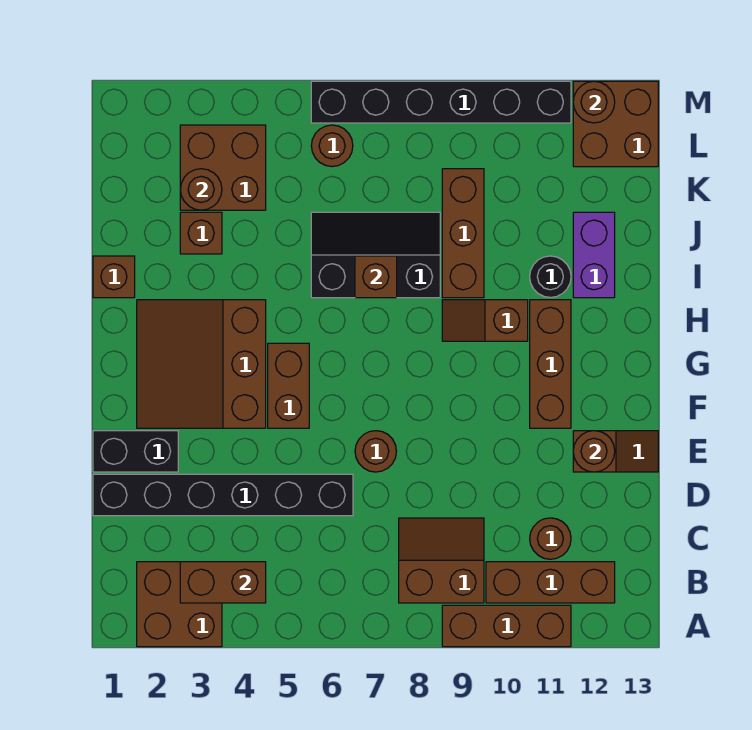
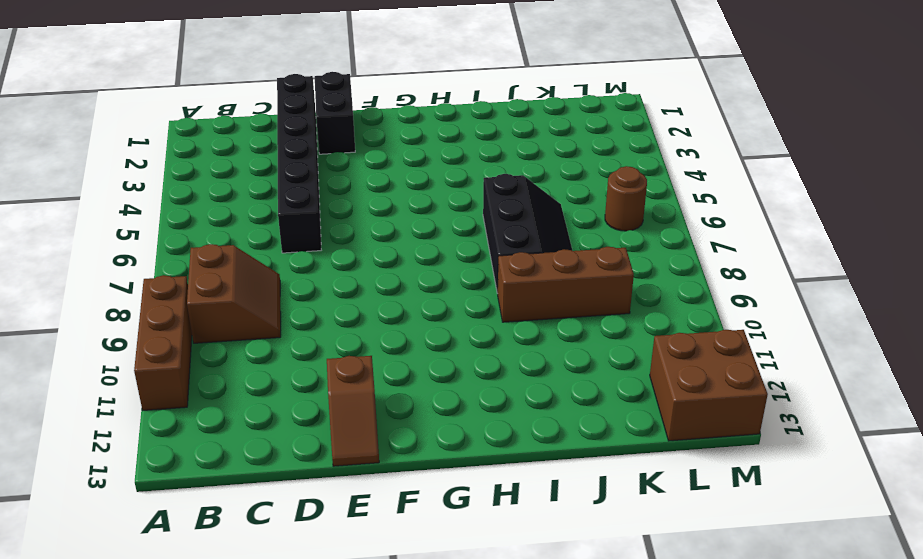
none -> brown brick A2:B3 level 1
none -> brown brick B10:B12 level 1
none -> brown round brick C11 level 1

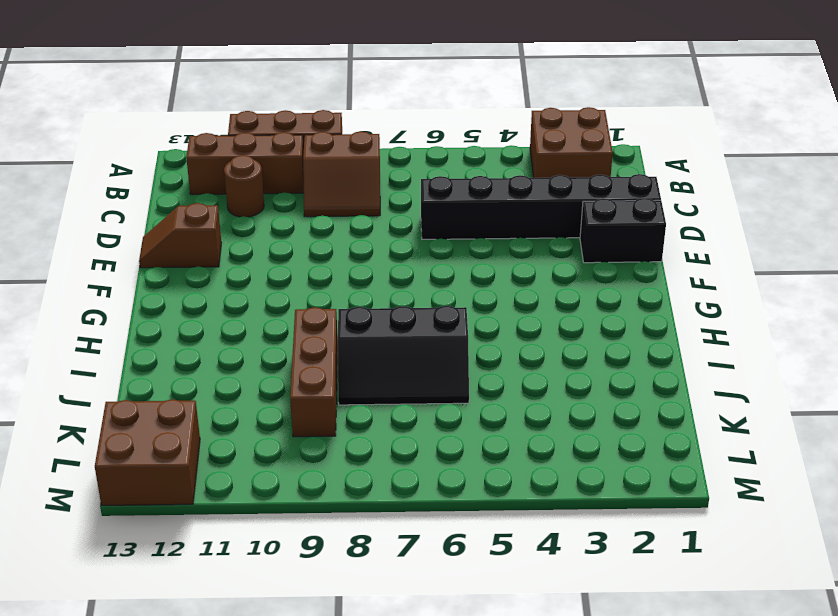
none -> brown round brick E7 level 1
none -> brown slope F2:H4 level 1 top 4
none -> brown brick F5:G5 level 1

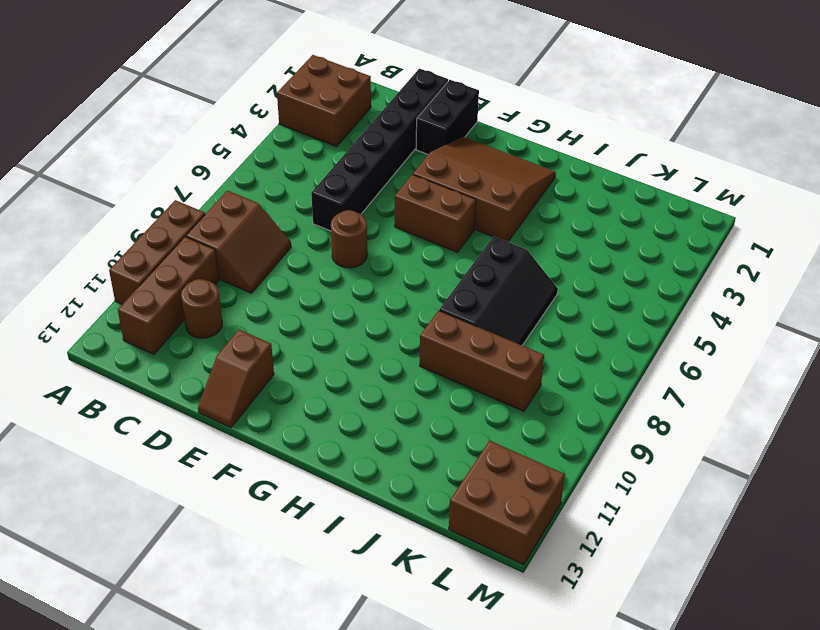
none -> brown brick F11:H11 level 1
none -> brown slope H9:H10 level 1 top 10
none -> brown brick I1 level 1

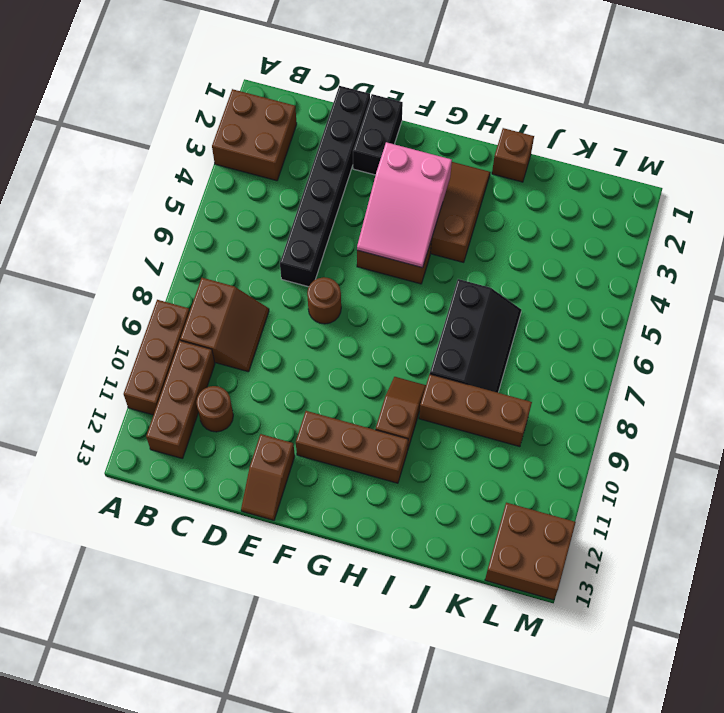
pink slope F3:G5 level 2 top 3 -> none
none -> black round brick I11 level 1
none -> purple brick I12:J12 level 1
none -> brown brick J3 level 1

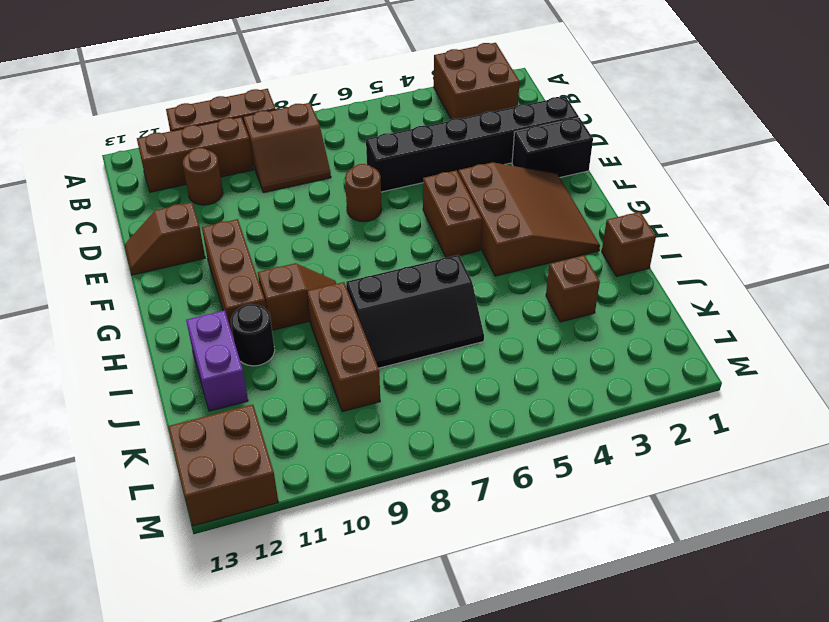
none -> brown brick K3:L4 level 1
none -> brown round brick L6 level 1
none -> black brick M6:M11 level 1

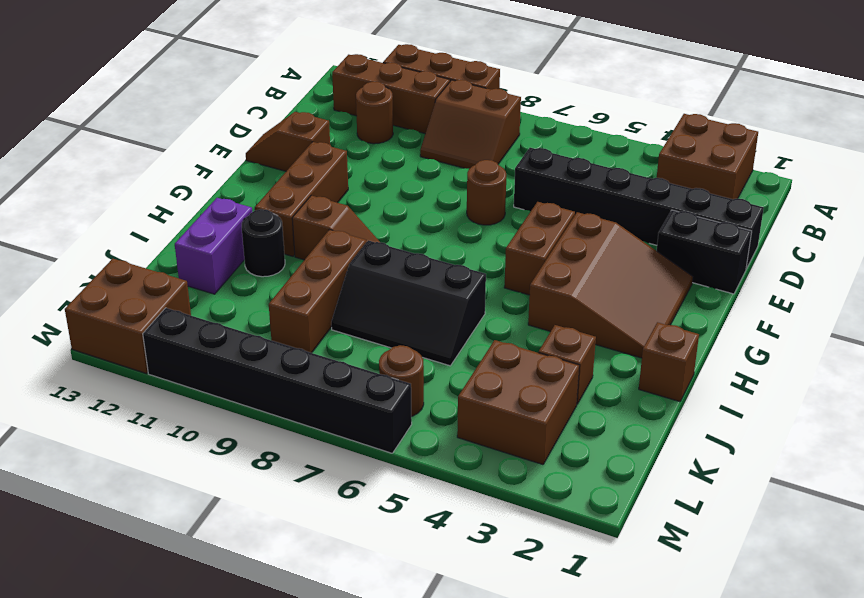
none -> brown brick B3:B4 level 2
none -> brown round brick E12 level 2
none -> brown brick I7 level 2

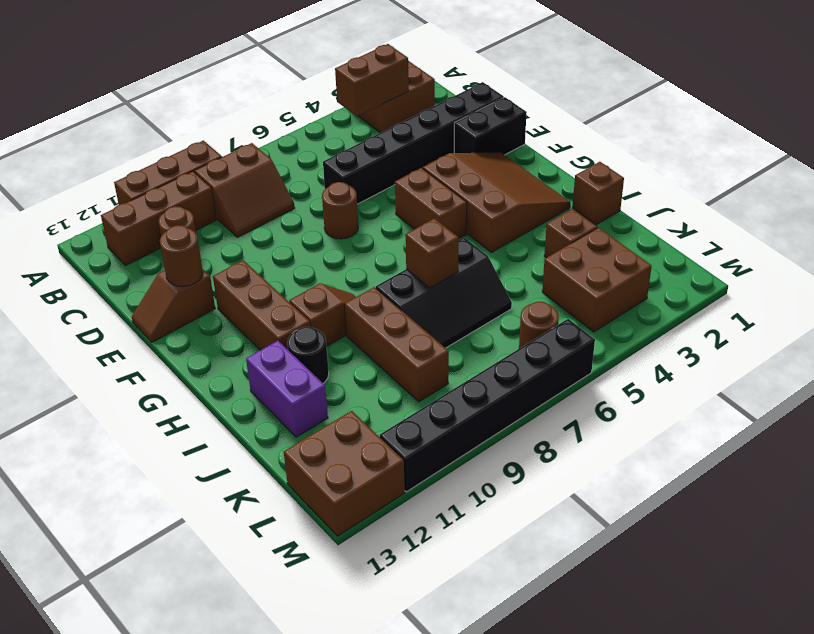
none -> brown round brick K3 level 2
none -> brown round brick M12 level 2

